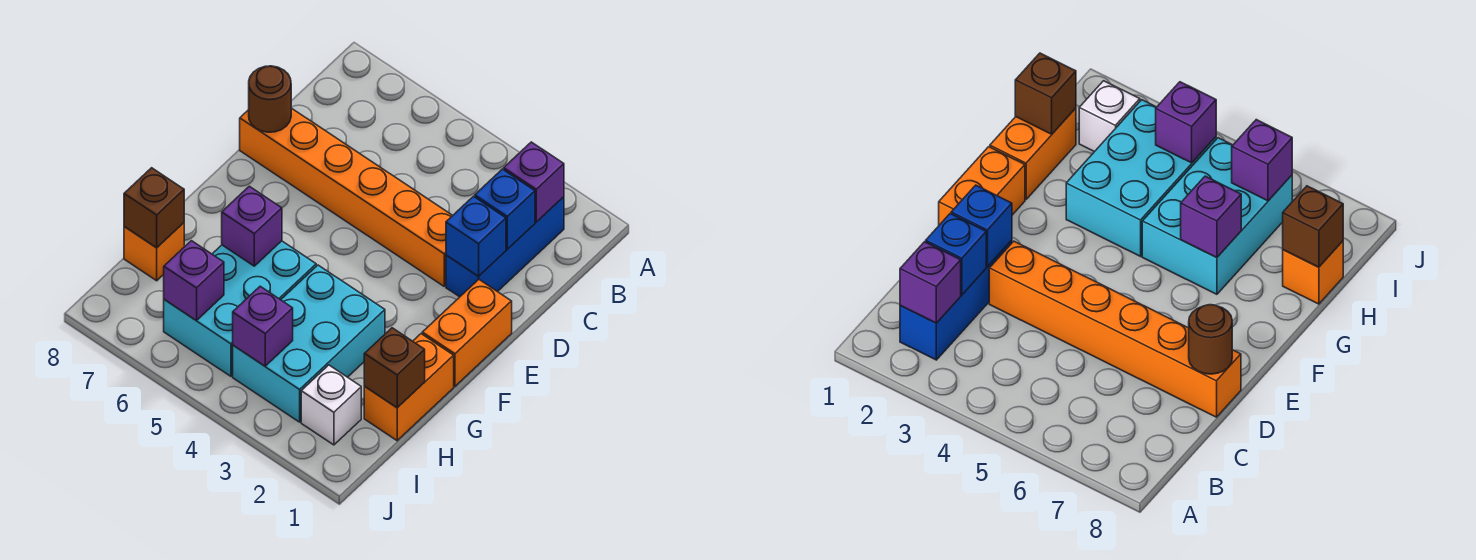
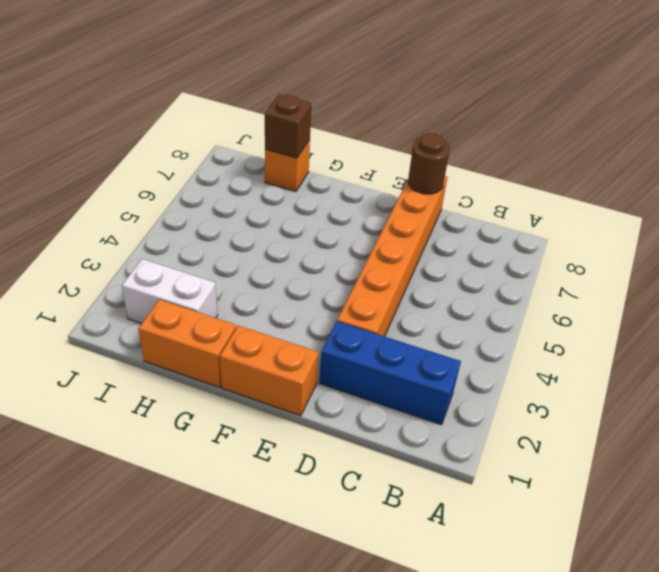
white brick H2:I2 level 1 -> white brick I2 level 1
none -> cyan brick G3:I4 level 1
none -> cyan brick G5:I6 level 1
none -> purple brick B2 level 2

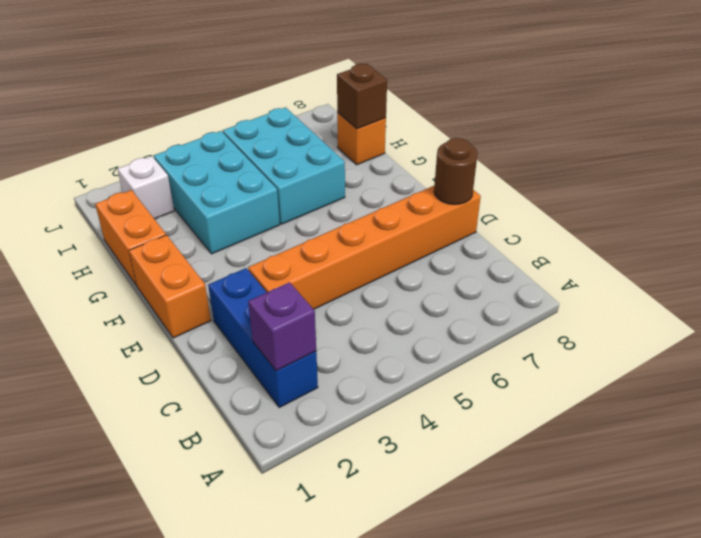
none -> blue brick C2 level 2
none -> blue brick D2 level 2
none -> purple brick G6 level 2

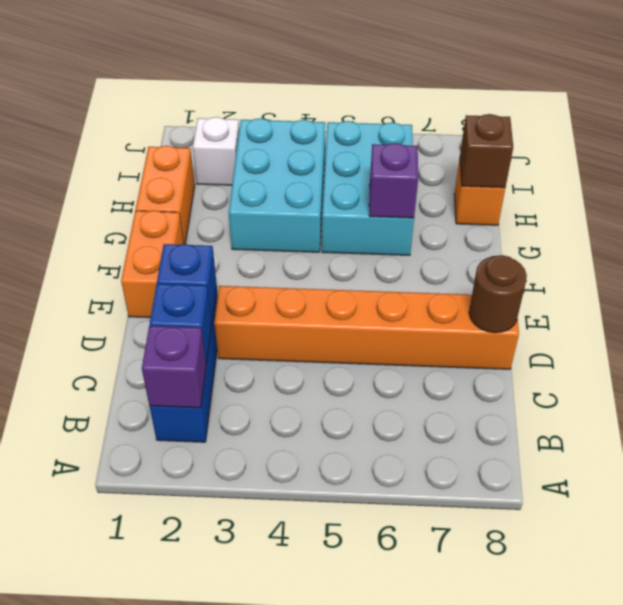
none -> brown brick H1 level 2
none -> purple brick I4 level 2
none -> purple brick I6 level 2

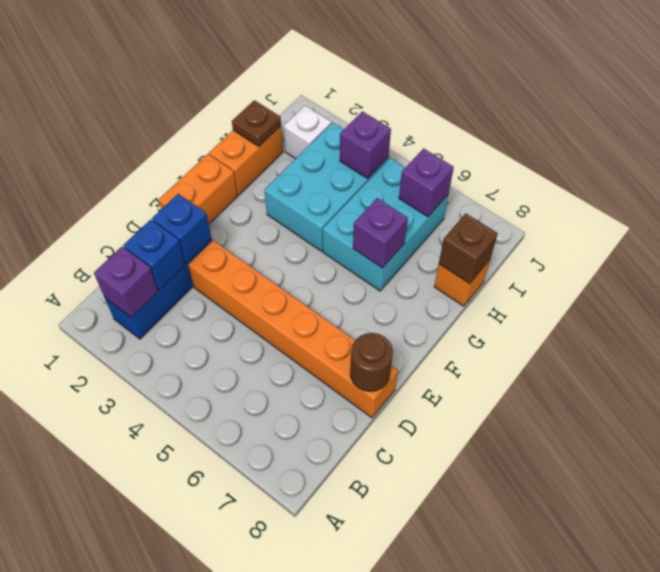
brown plate H1 level 2 -> brown brick H1 level 2

